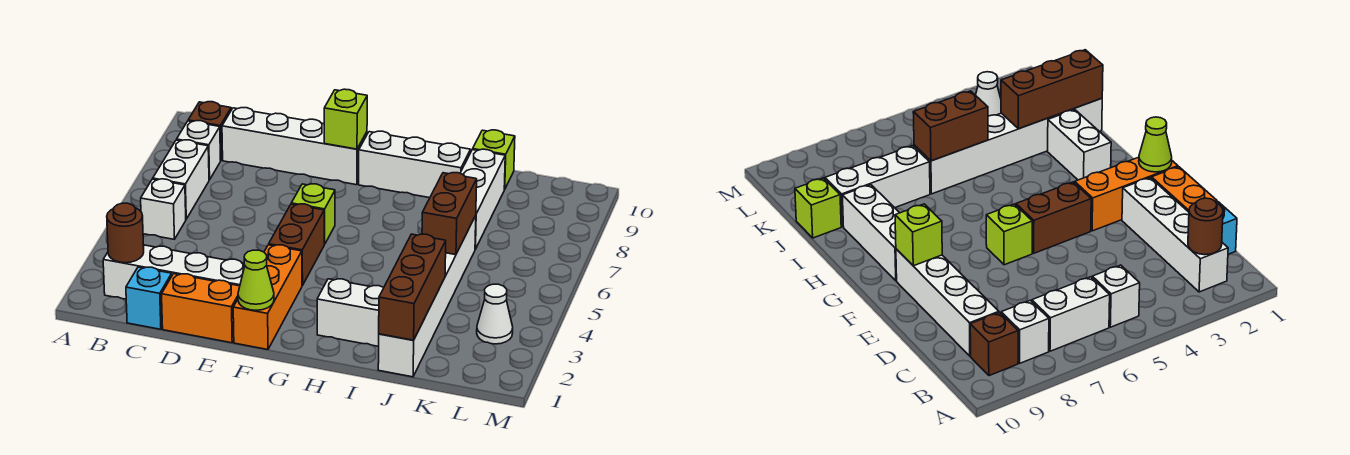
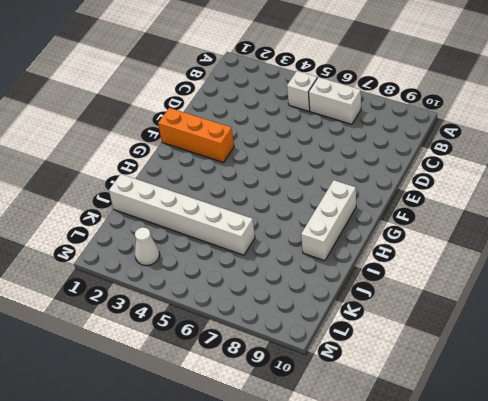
none -> white brick B2:E2 level 1
none -> white brick B8 level 1
none -> brown brick B9 level 1

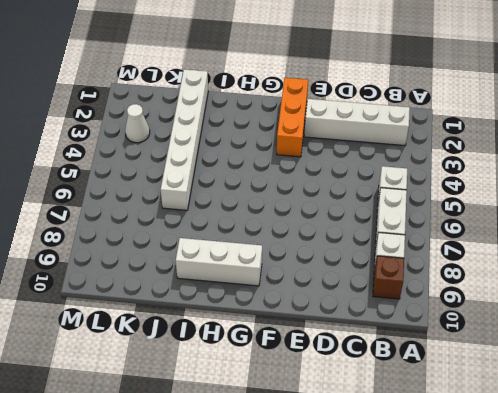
none -> cyan brick C1 level 1
none -> white brick C9:F9 level 1
none -> orange brick D1:E1 level 1

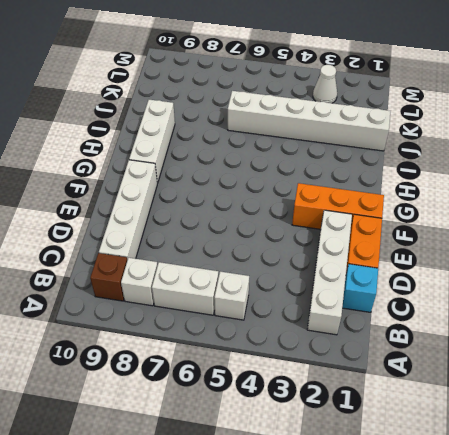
none -> brown brick F4:F5 level 1
none -> lime brick F6 level 1
none -> white brick H2:I2 level 1

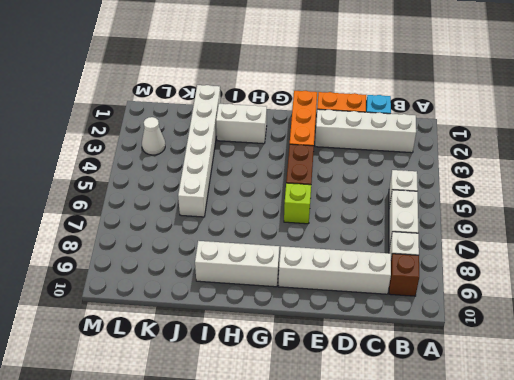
none -> white brick J7:J9 level 1
none -> lime brick J10 level 1
none -> brown round brick B2 level 2

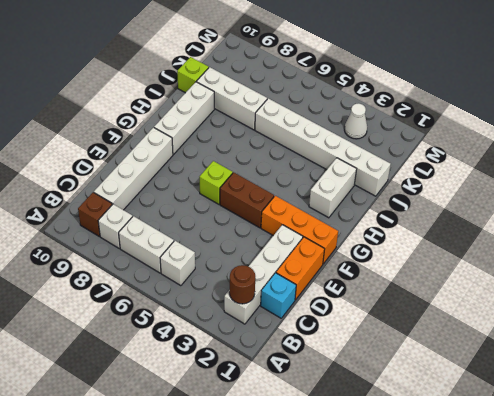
none -> lime cone F1 level 2
none -> lime brick F9 level 2
none -> brown brick J1:J3 level 2

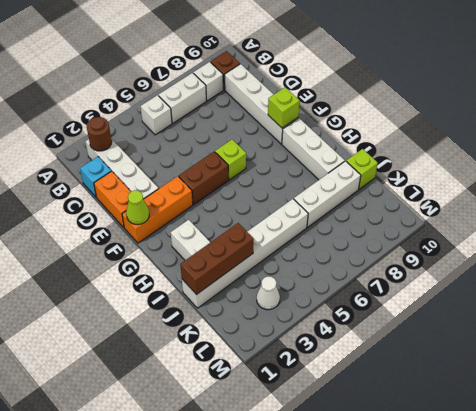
none -> brown brick J5:J6 level 2

